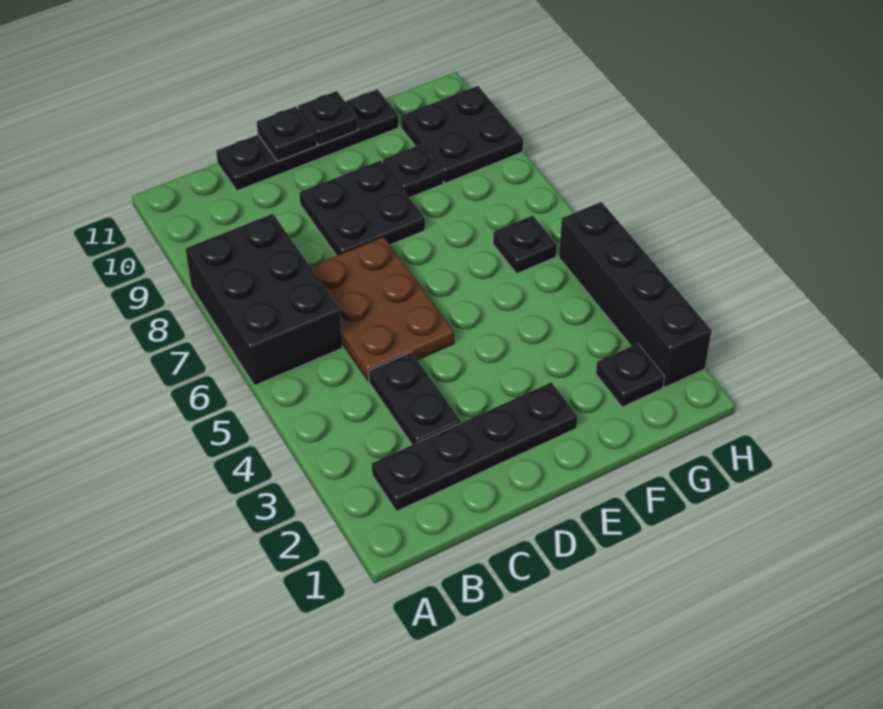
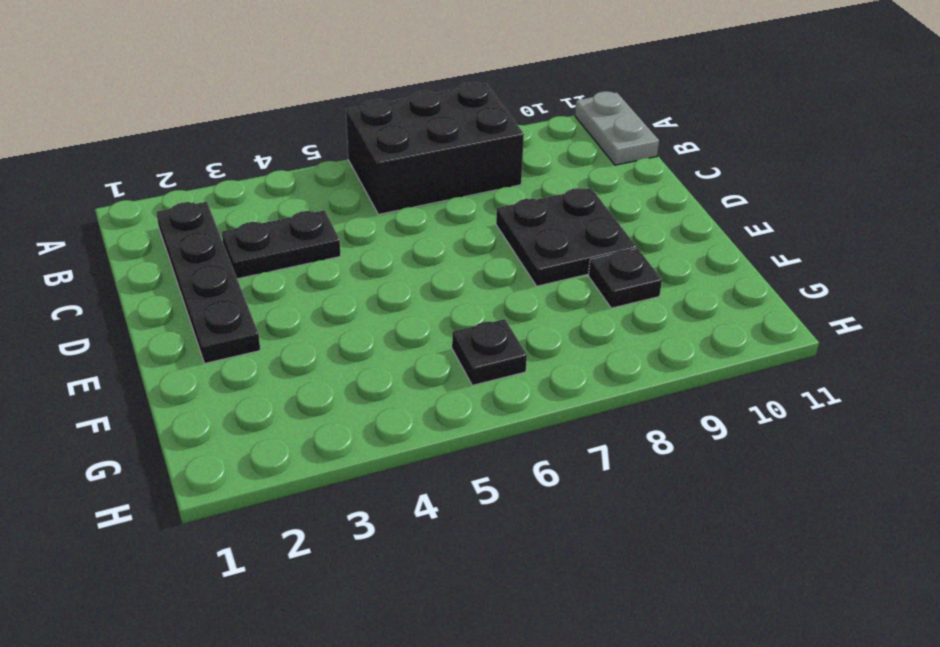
grey plate A11:B11 level 1 -> none
none -> brown plate C5:D7 level 1
none -> black plate C11:F11 level 1
none -> black plate G2 level 1

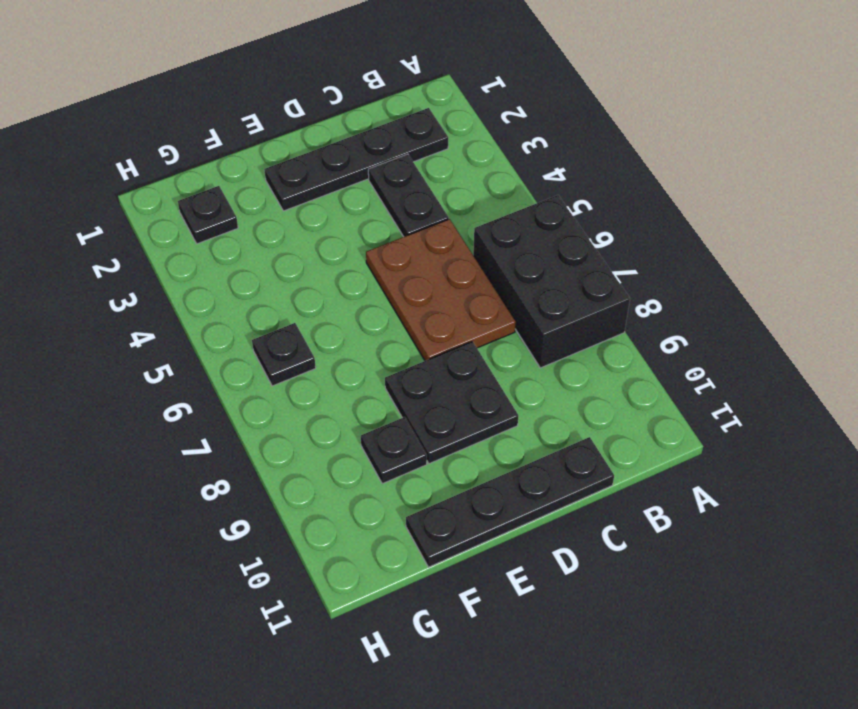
none -> black plate G9:H10 level 1
none -> black brick H2:H5 level 1
none -> black plate D11 level 2

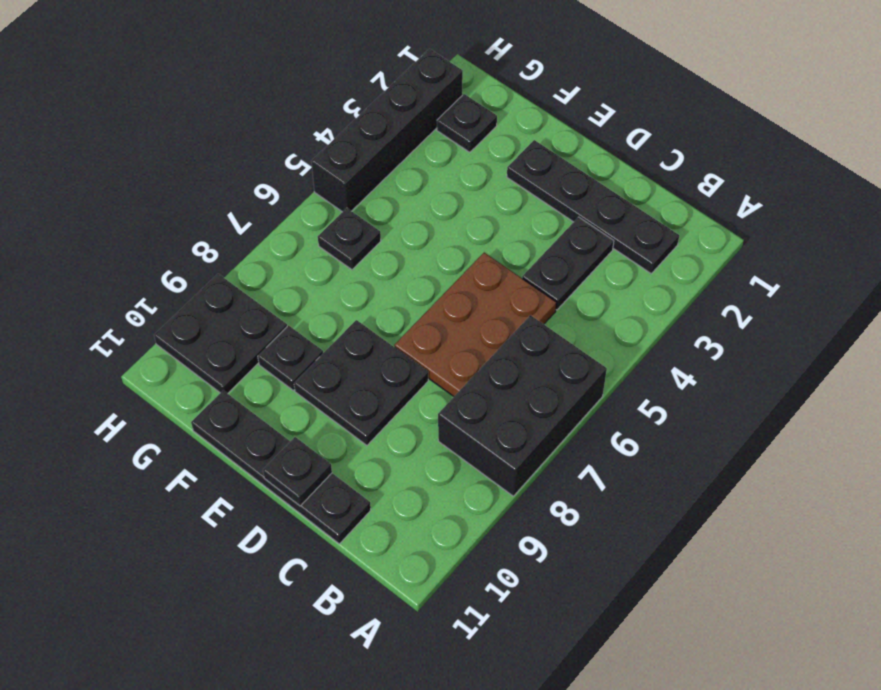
none -> black plate E11 level 2

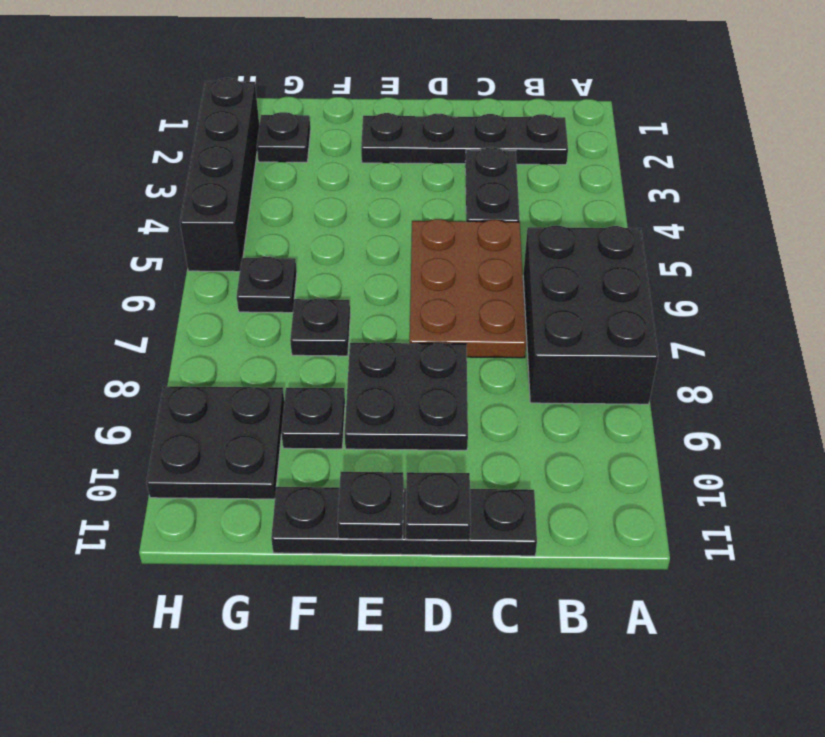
black plate F7 level 1 -> none

